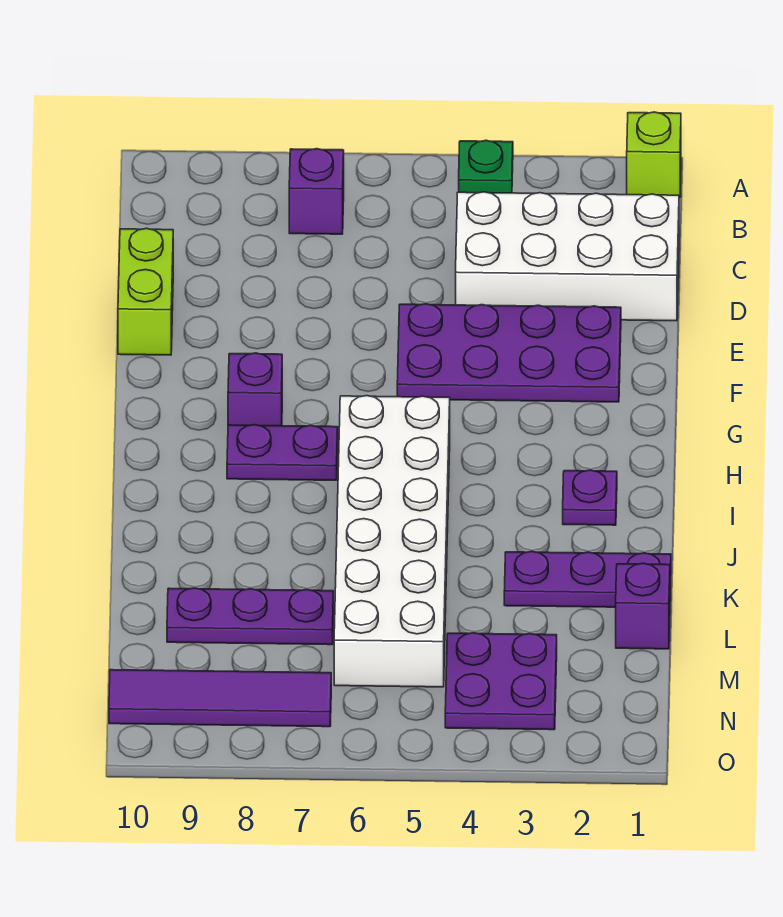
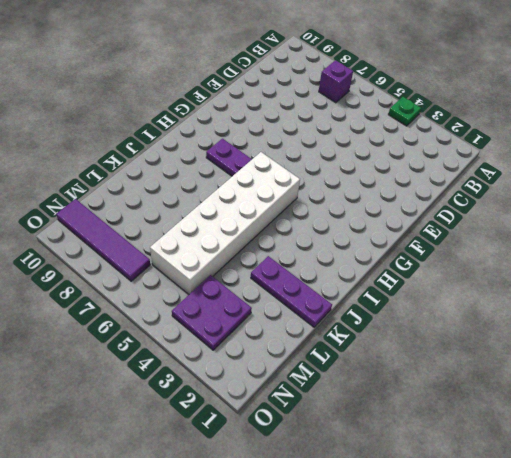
none -> lime brick A1 level 1
none -> white brick C1:D4 level 1
none -> lime brick D10:E10 level 1

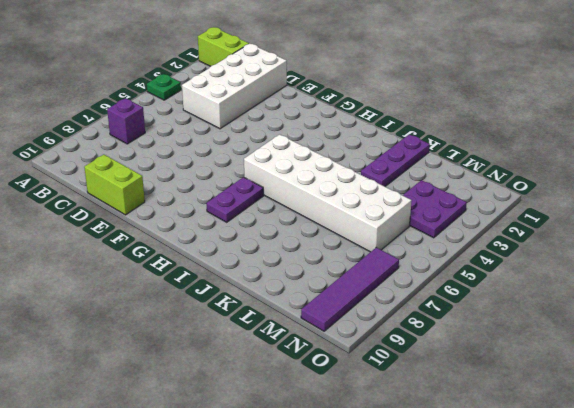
lime brick A1:B1 level 1 -> lime brick A1 level 1
none -> purple plate E2:F5 level 1
none -> purple brick G8 level 1
none -> purple plate I2 level 1

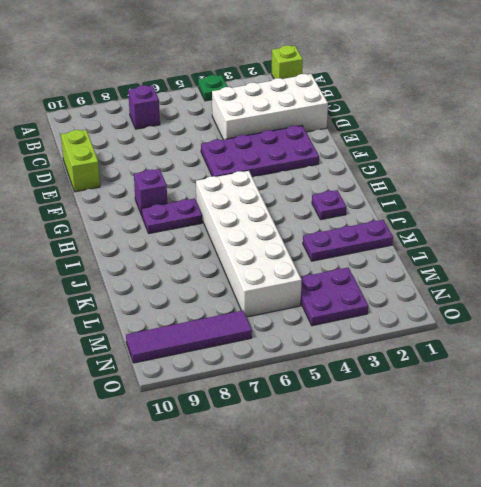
none -> purple brick L1 level 1
none -> purple plate L7:L9 level 1

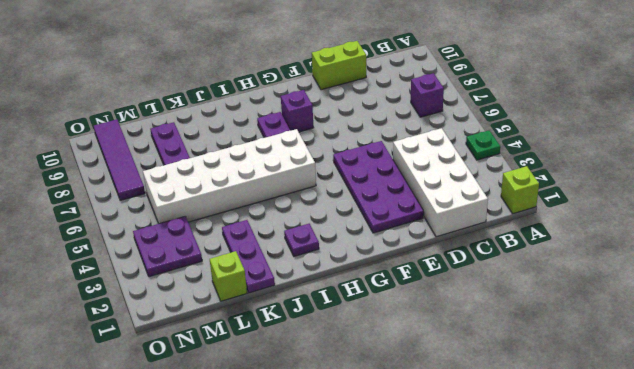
lime brick L1 level 1 -> purple brick L1 level 1

